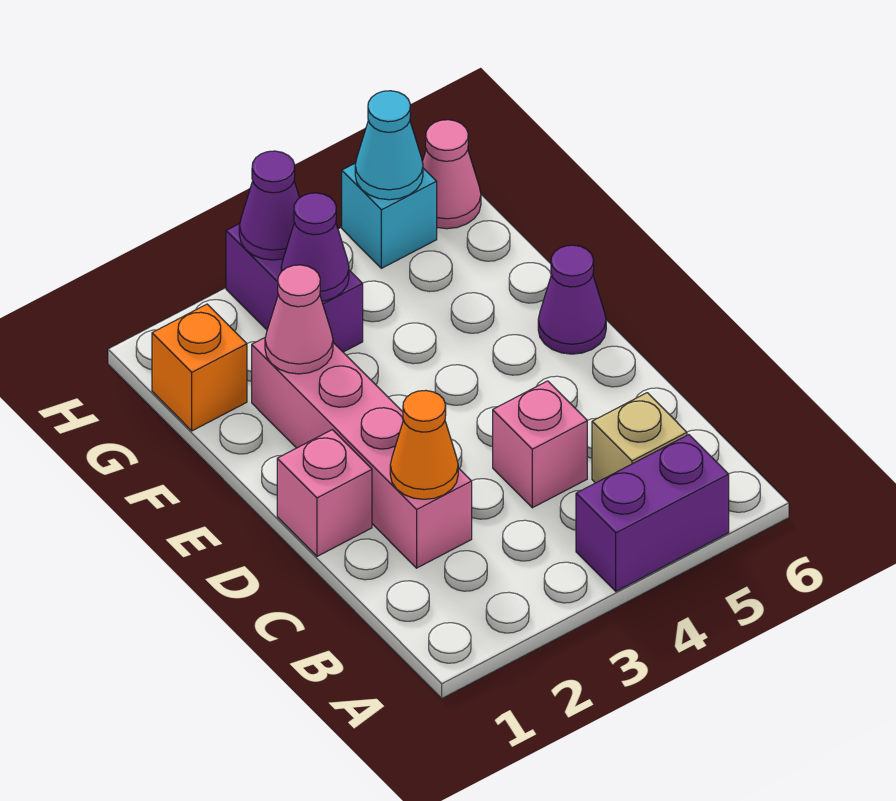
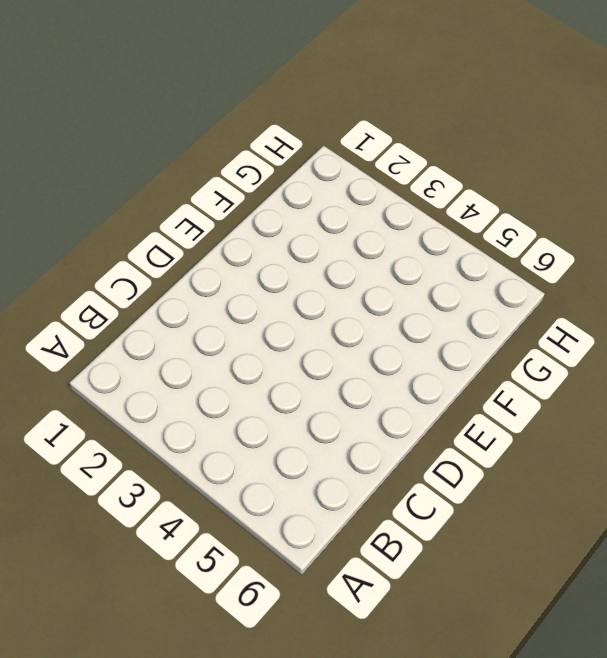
none -> purple brick A4:A5 level 1
none -> tan brick B5 level 1
none -> pink brick C2:F2 level 1

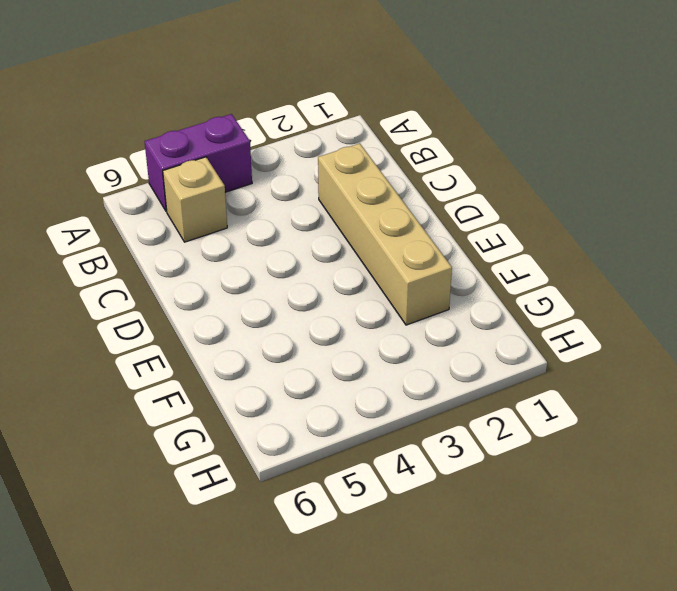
tan brick C2:F2 level 1 -> pink brick C2:F2 level 1
none -> pink brick C4 level 1
none -> pink brick D1 level 1
none -> purple cone E6 level 1

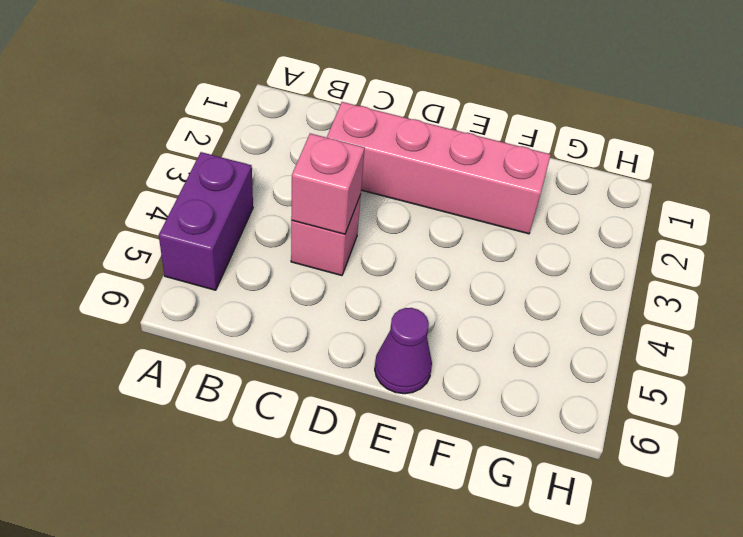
pink brick C4 level 2 -> pink brick D1 level 1
none -> tan brick B5 level 1
none -> orange brick G1 level 1
none -> purple brick G3:H3 level 1

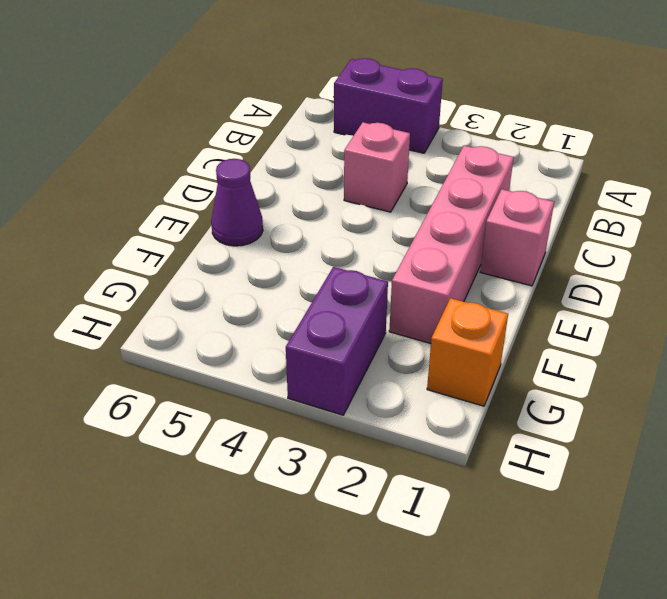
none -> tan brick B5 level 1
none -> cyan brick H5 level 1
none -> pink cone H6 level 1

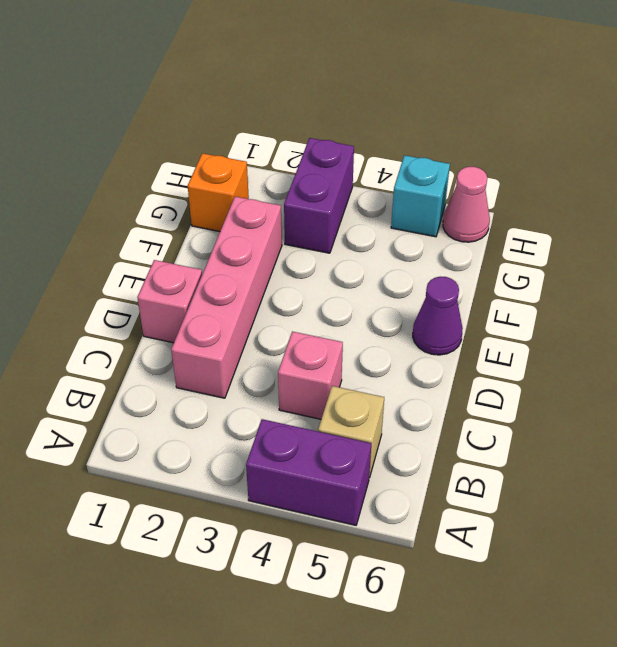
none -> orange cone C2 level 2
none -> pink cone F2 level 2
none -> purple cone G3 level 2

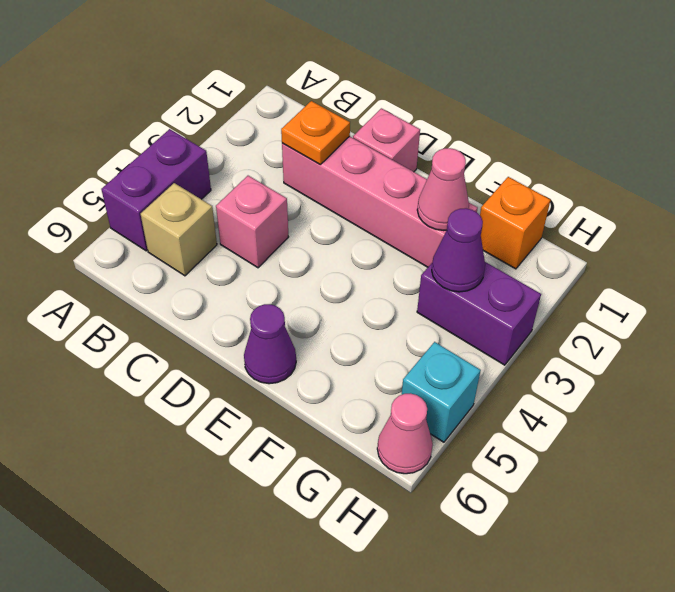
orange plate C2 level 2 -> orange cone C2 level 2
none -> purple cone H3 level 2
none -> cyan cone H5 level 2

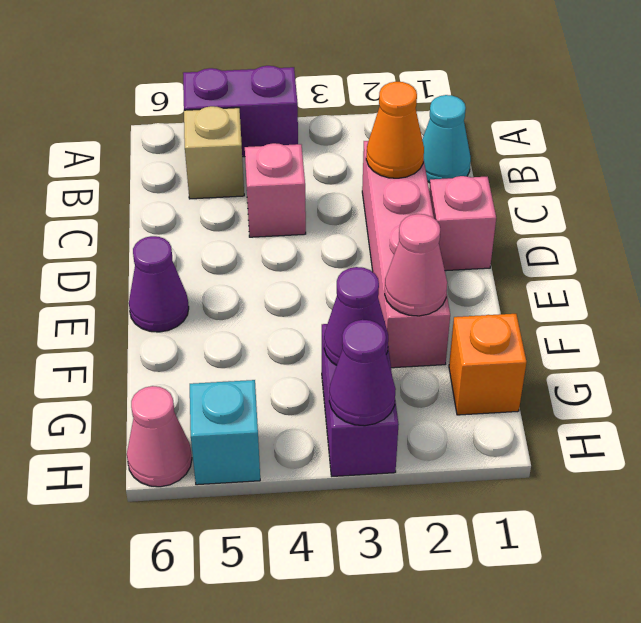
cyan cone B1 level 1 -> cyan cone H5 level 2

